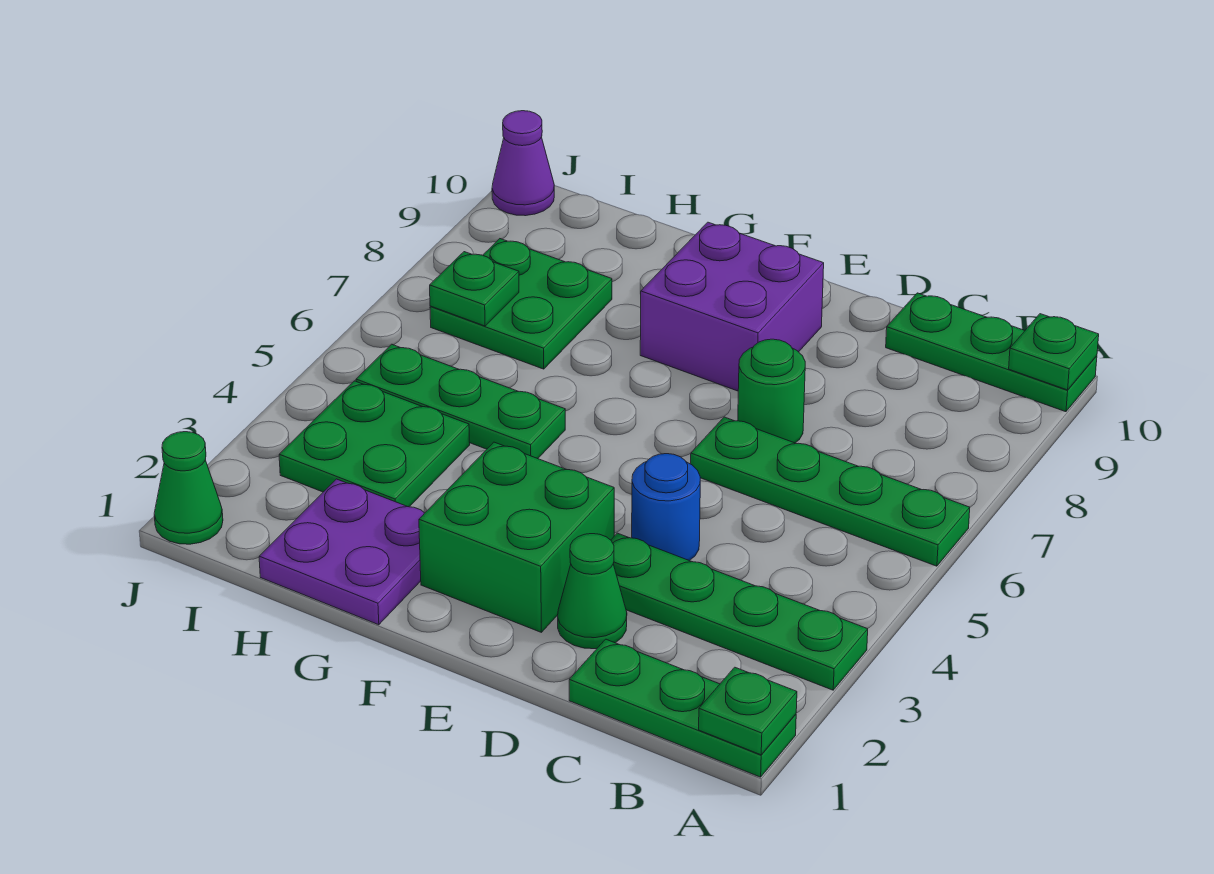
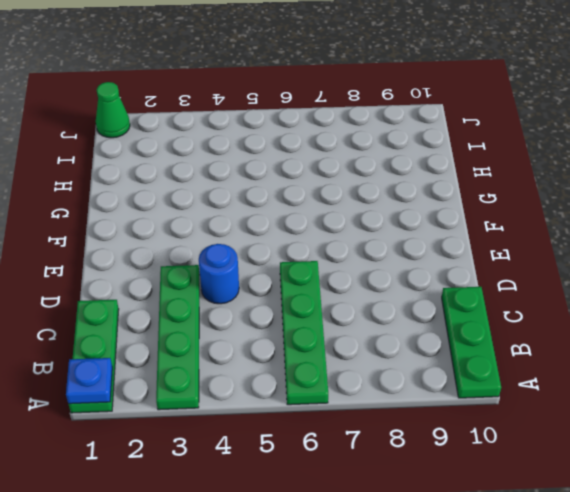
blue plate A1 level 2 -> green plate A1 level 2
none -> green cone D2 level 1
none -> green round brick D7 level 1
none -> green brick E2:F3 level 1

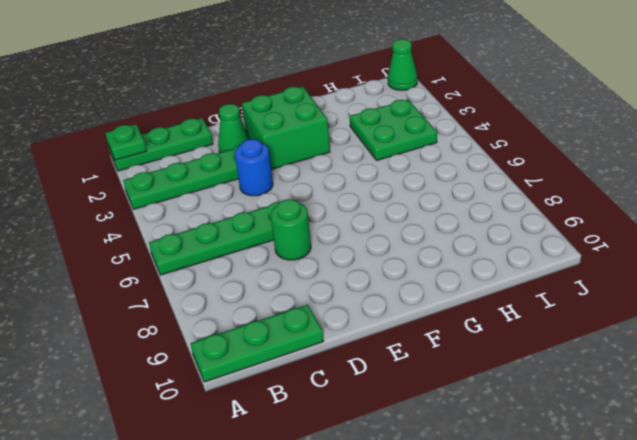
none -> purple brick E8:F9 level 1
none -> purple plate G1:H2 level 1
none -> green plate G5:I5 level 1

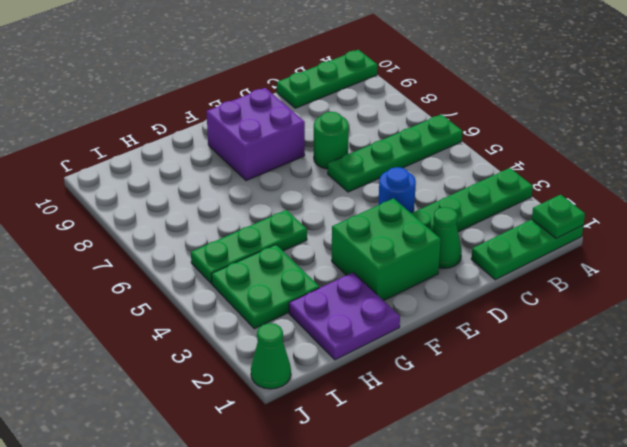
none -> green plate H7:I8 level 1
none -> purple cone J10 level 1
none -> green plate A10 level 2

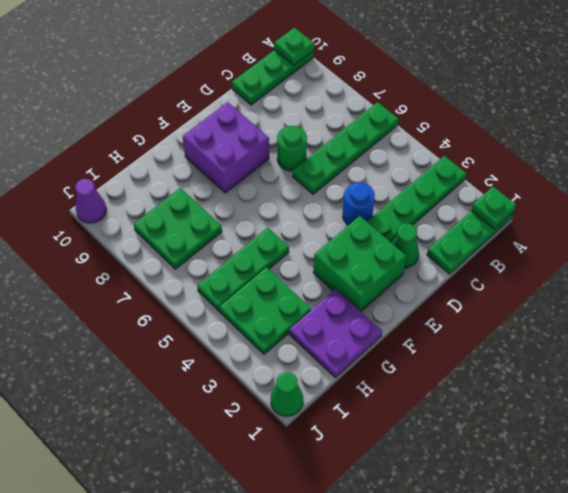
none -> green plate I7 level 2

